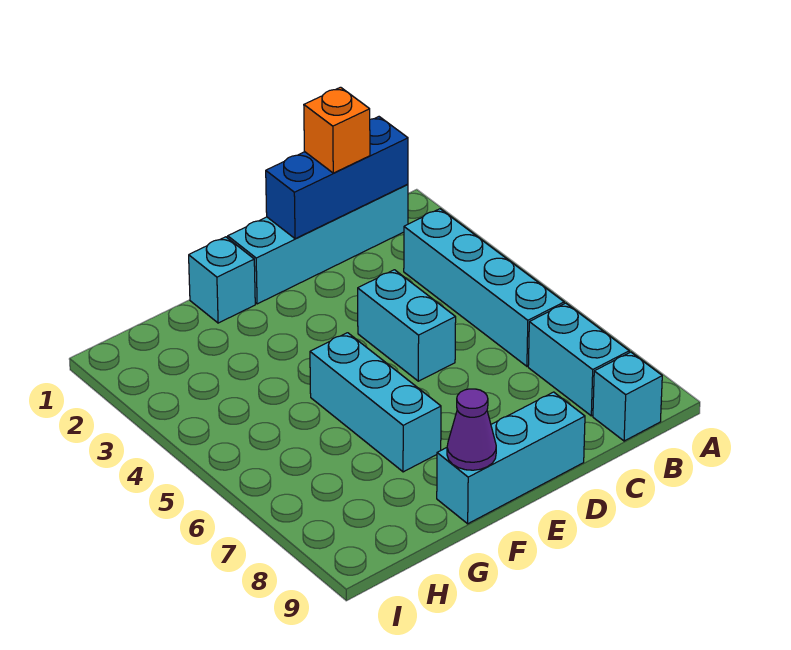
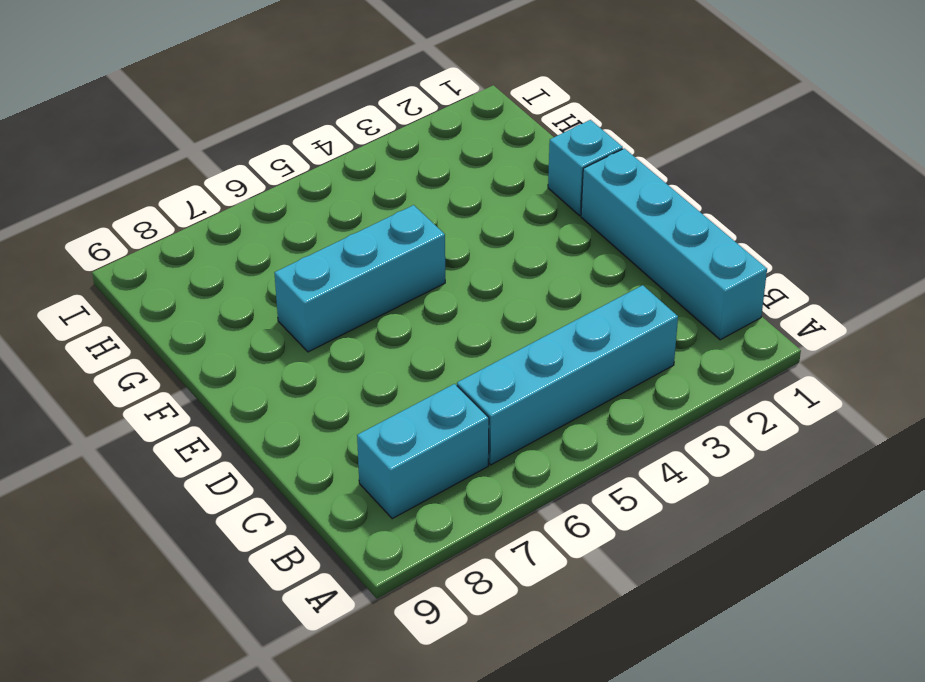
none -> cyan brick B9 level 1
none -> cyan brick D4:D5 level 1

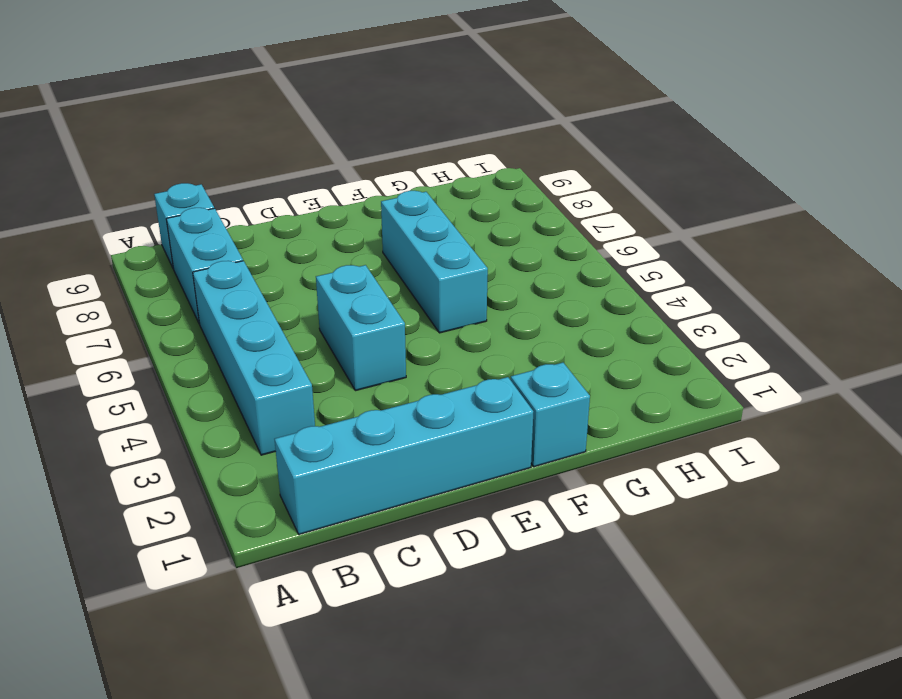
none -> cyan brick D9:F9 level 1
none -> blue brick B1:D1 level 2

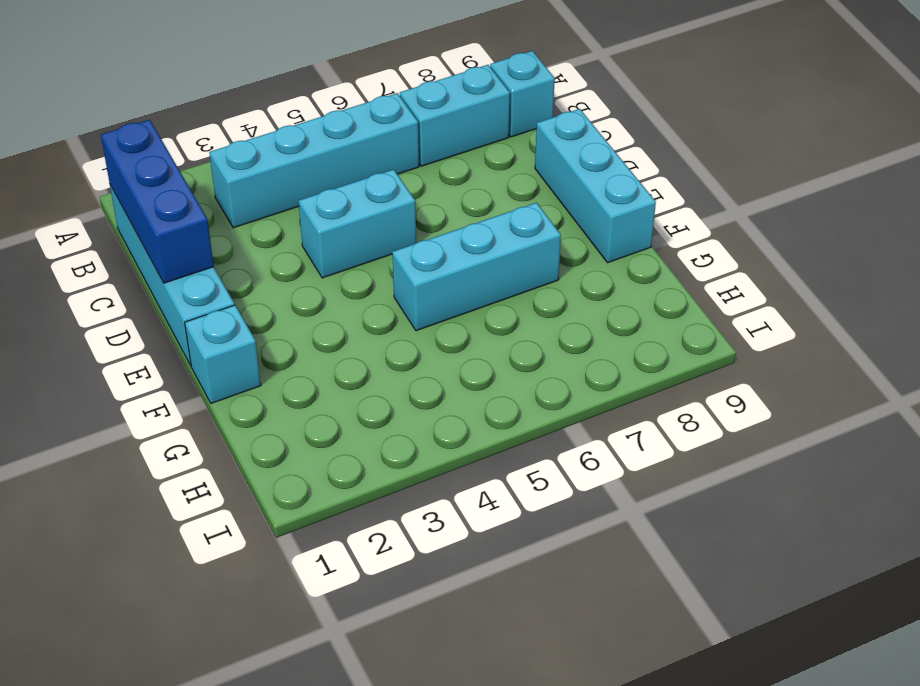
none -> purple cone F9 level 2
none -> orange brick C1 level 3

